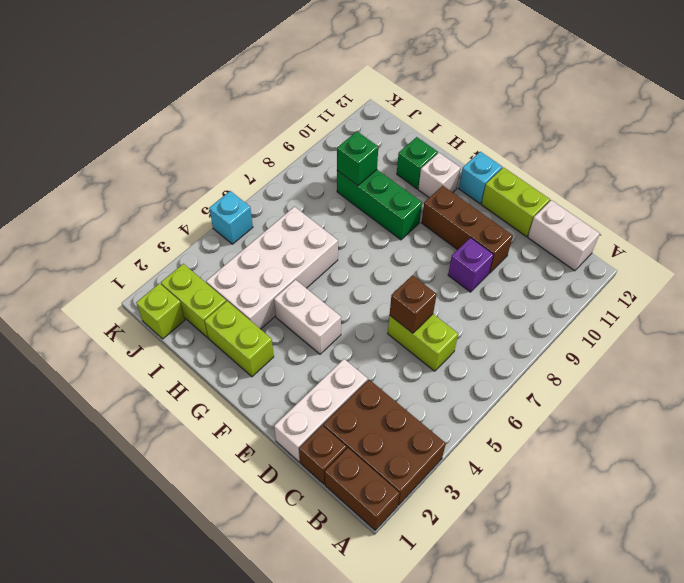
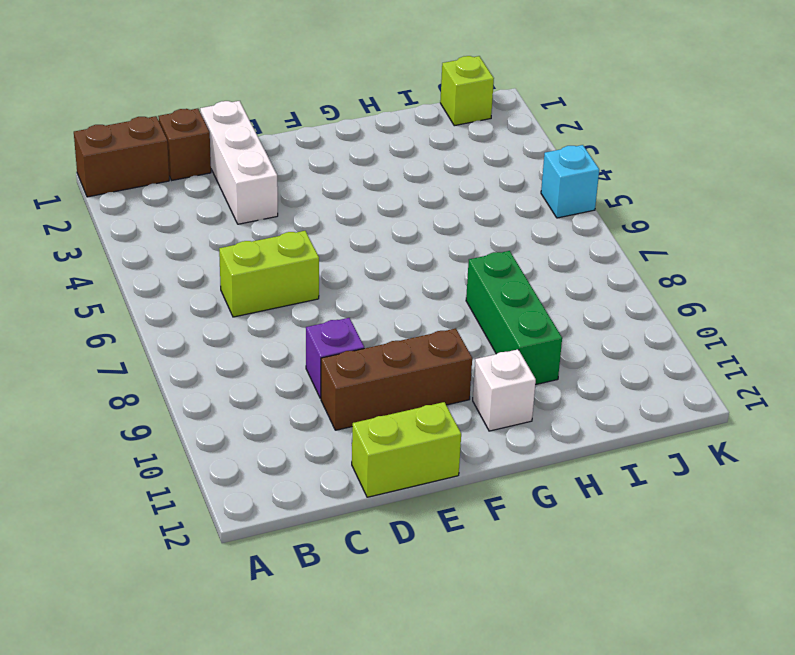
green brick H8:H10 level 1 -> green brick G9:I9 level 1
none -> brown brick A2:C3 level 1
none -> white brick B12:C12 level 1
none -> white brick F4:G4 level 1

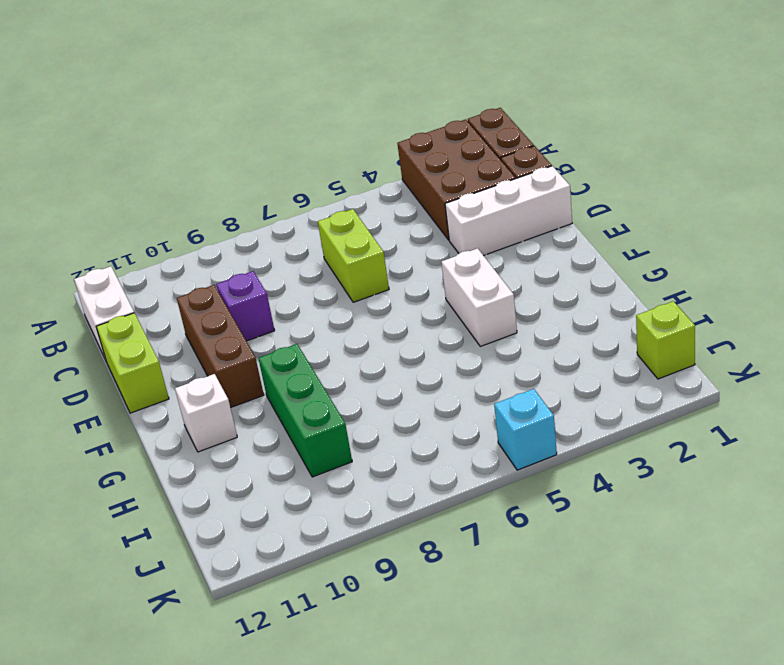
none -> cyan brick F12 level 1
none -> lime brick G2:H2 level 1
none -> white brick H3:I6 level 1

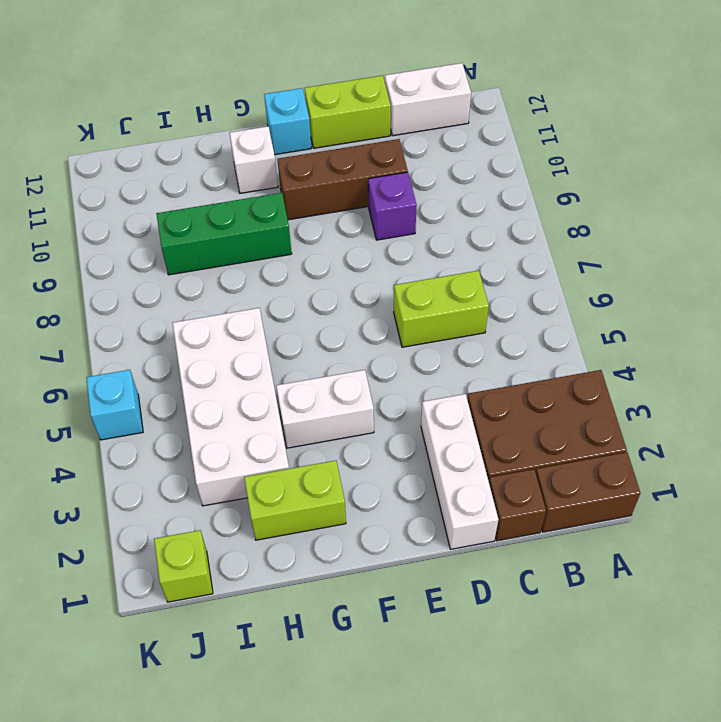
none -> green brick H11 level 1
none -> lime brick I2:J2 level 1
none -> brown brick D6 level 2

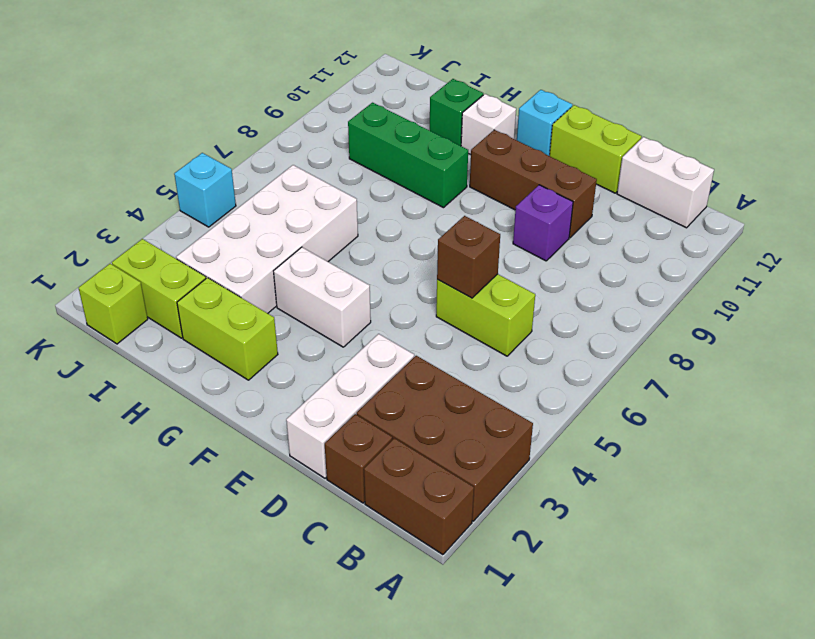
none -> green brick I9 level 2

